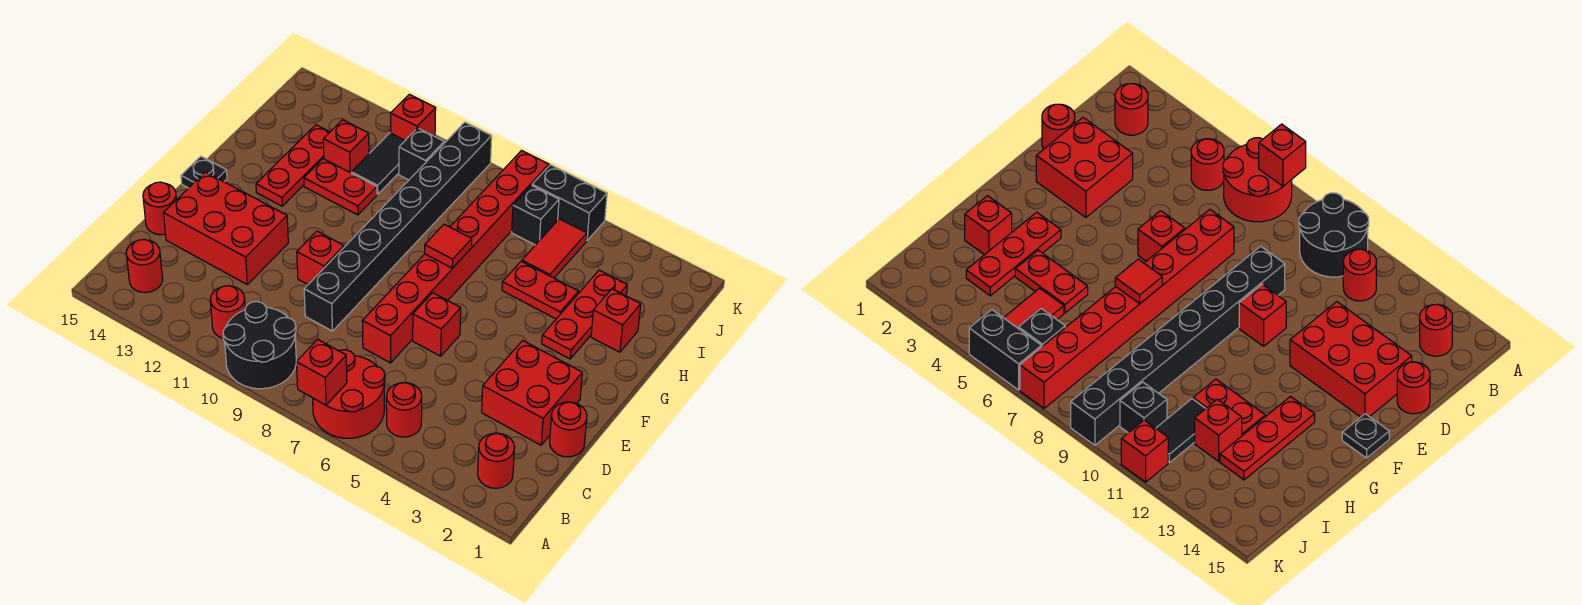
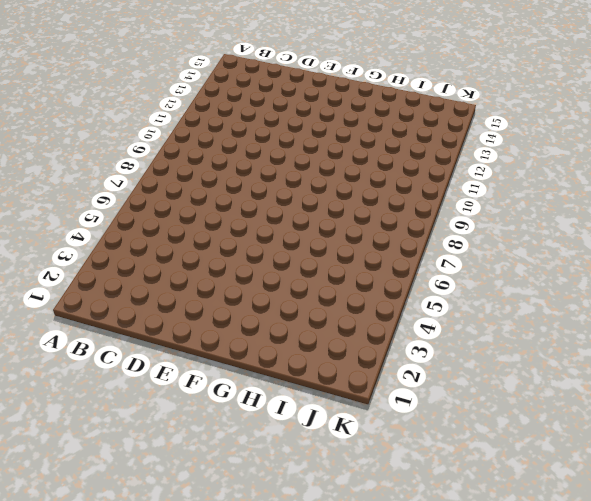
none -> red round brick A6:B7 level 1
none -> black round brick A9:B10 level 1
none -> red round brick B2 level 1

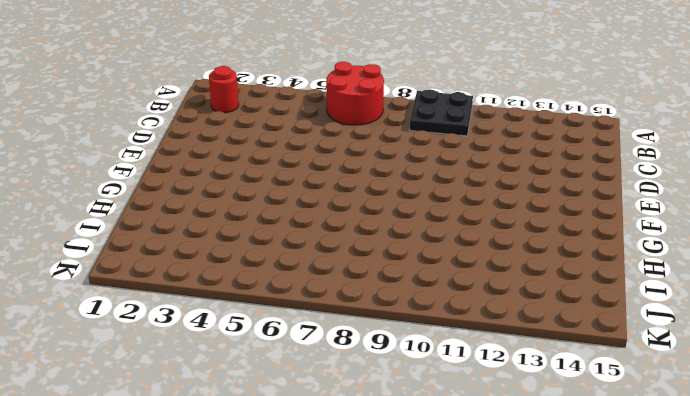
black plate A9:B10 level 1 -> black round brick A9:B10 level 1
none -> red round brick B5 level 1
none -> red round brick B11 level 1
none -> red round brick B14 level 1

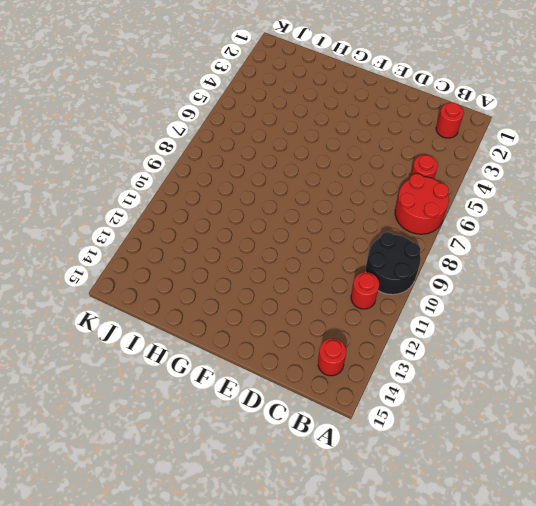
none -> red round brick D1 level 1
none -> red brick D2:E3 level 1
none -> red brick D7:K7 level 1

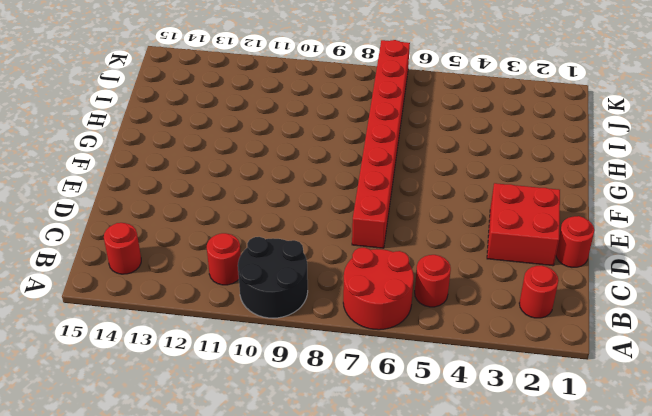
none -> black brick D9:K9 level 1
none -> red brick D12:E14 level 1
none -> red round brick D15 level 1

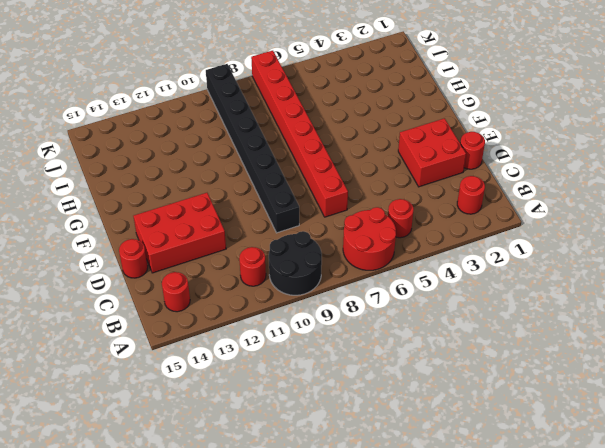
none -> red brick E6 level 1
none -> red brick E10 level 1
none -> black plate F15 level 1

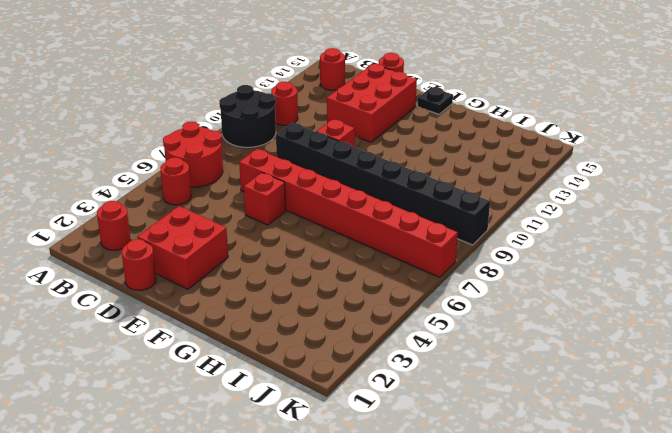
none -> red plate G3:I3 level 1
none -> red plate G13:I13 level 1
none -> red brick H2 level 1

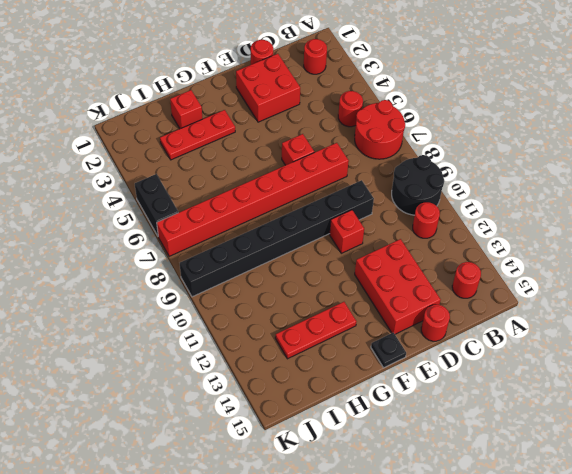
none -> red plate H4:H5 level 1
none -> red plate H11:H12 level 1
none -> red tile I5:J5 level 1

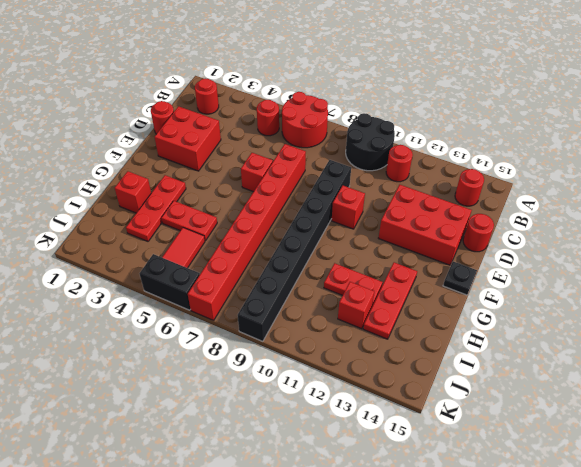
none -> black tile I11:J11 level 1
none -> black brick J6 level 1
none -> black brick J10 level 1

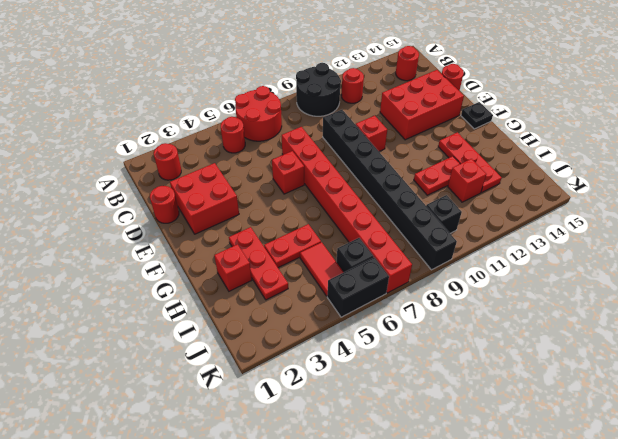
none -> black tile I11:J11 level 1
none -> red brick K11 level 1
none -> red brick A7 level 2

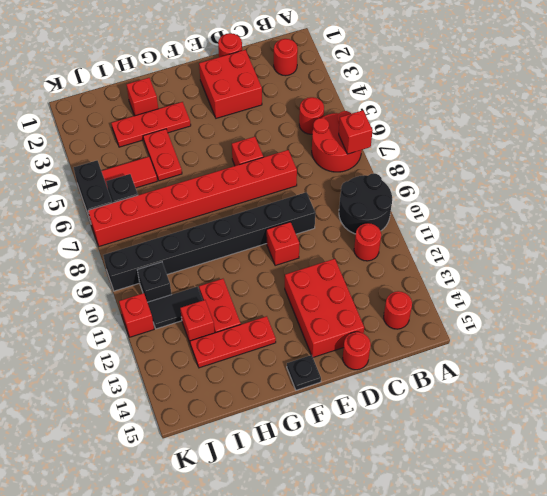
none -> red tile G7 level 2

